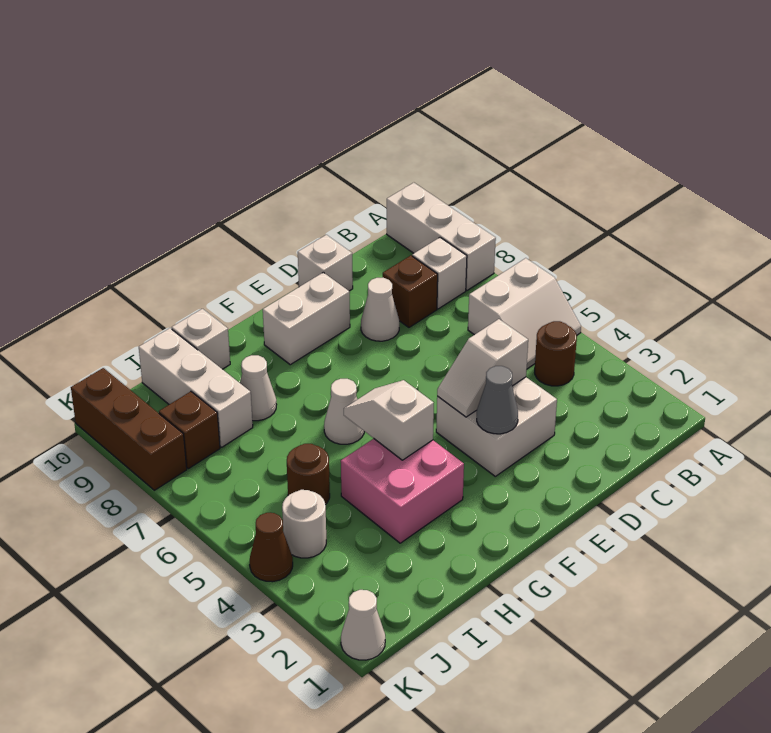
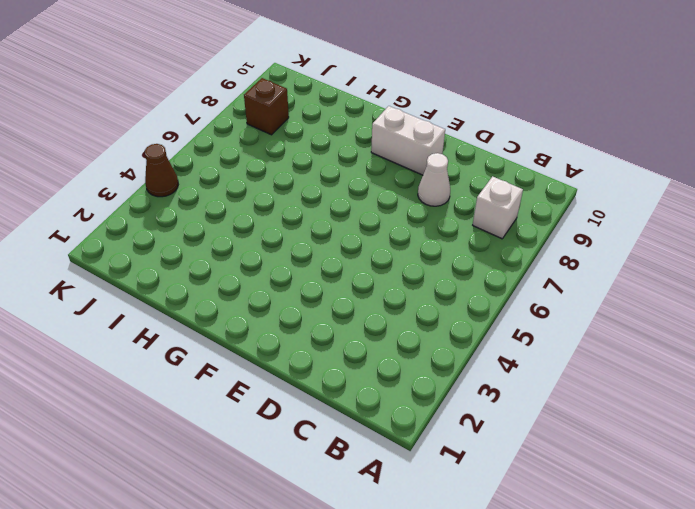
none -> white slope A5:B6 level 1 top 6
none -> white brick A8:A10 level 1
none -> brown round brick B4 level 1

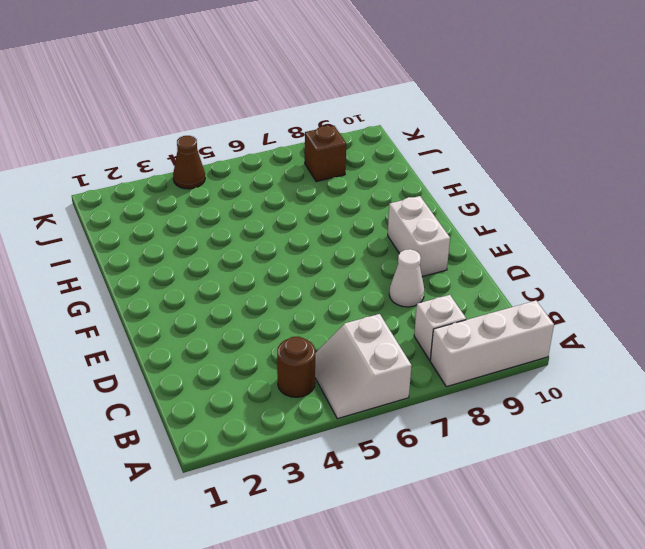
none -> brown brick C8 level 1
none -> white brick D3:E4 level 1
none -> white brick D10 level 1

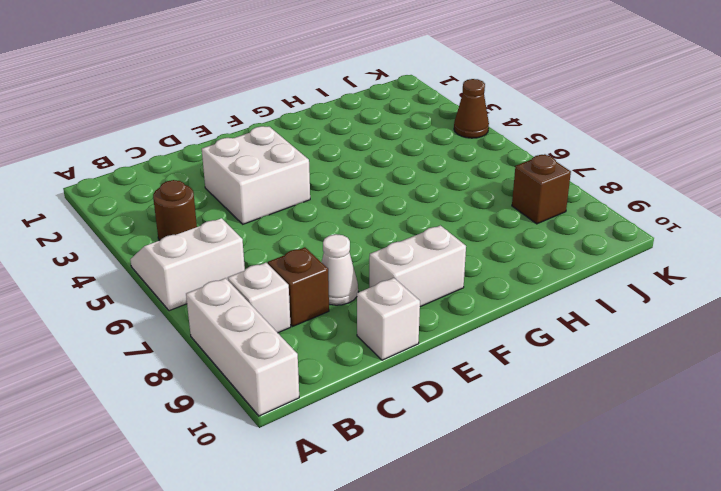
none -> pink brick G3:H4 level 1
none -> white cone G6 level 1
none -> white cone H8 level 1

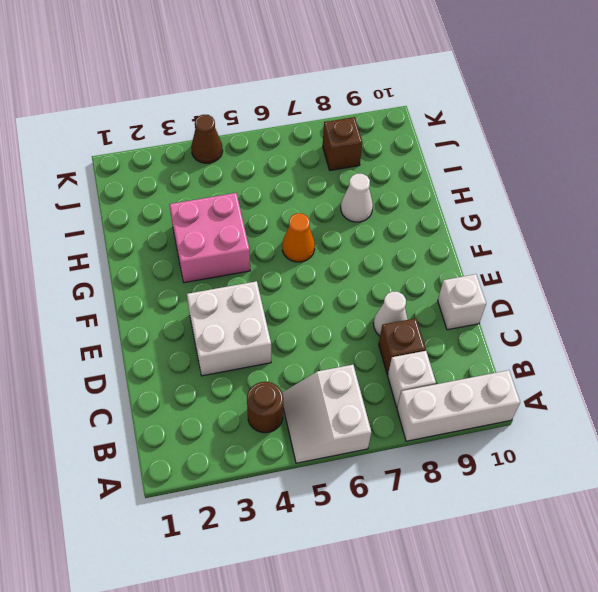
orange cone G6 level 1 -> white cone G6 level 1
none -> white brick E9:F9 level 1
none -> white brick H10 level 1
none -> brown round brick I5 level 1

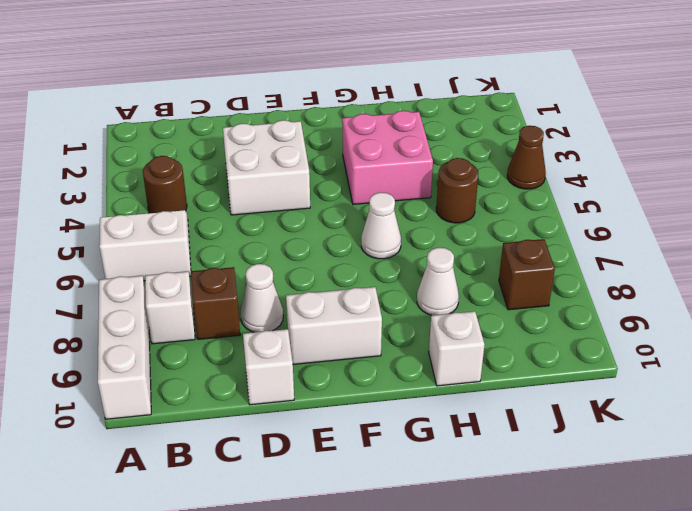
none -> white brick I8:I10 level 1
none -> white round brick J4 level 1
none -> white cone K1 level 1

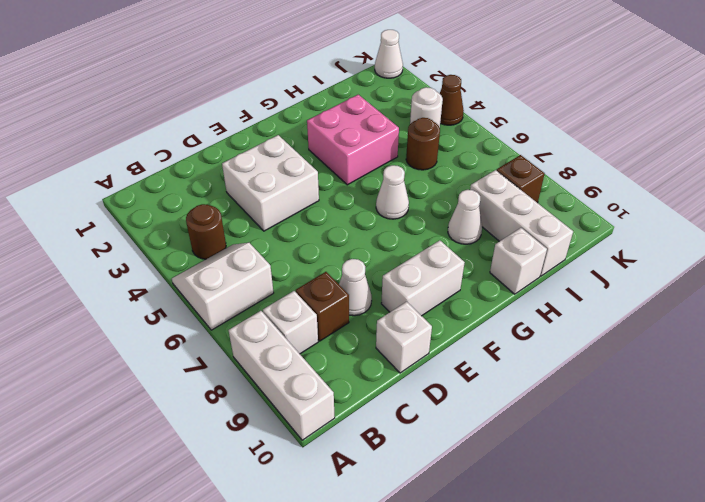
none -> brown brick K8:K10 level 1
none -> white slope D4:E4 level 2 top D
none -> grey cone E3 level 2

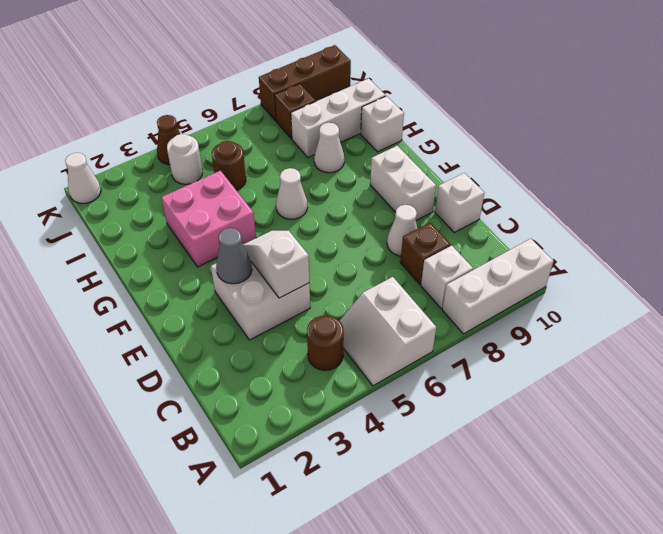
none -> white slope G4:G5 level 2 top 4

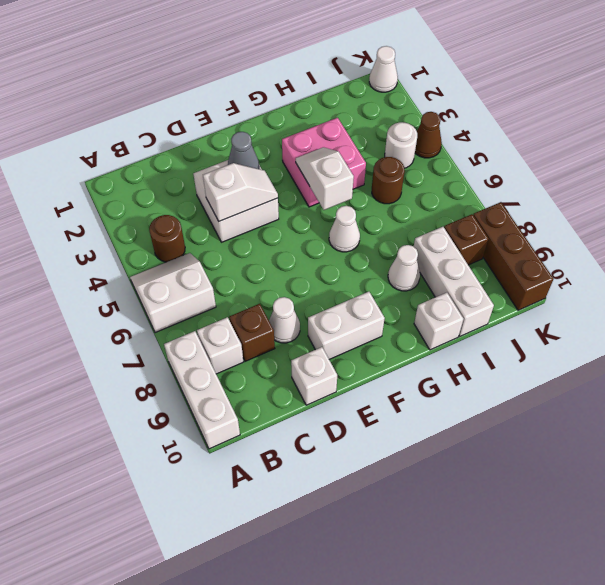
white slope G4:G5 level 2 top 5 -> white slope G4:G5 level 2 top 4

